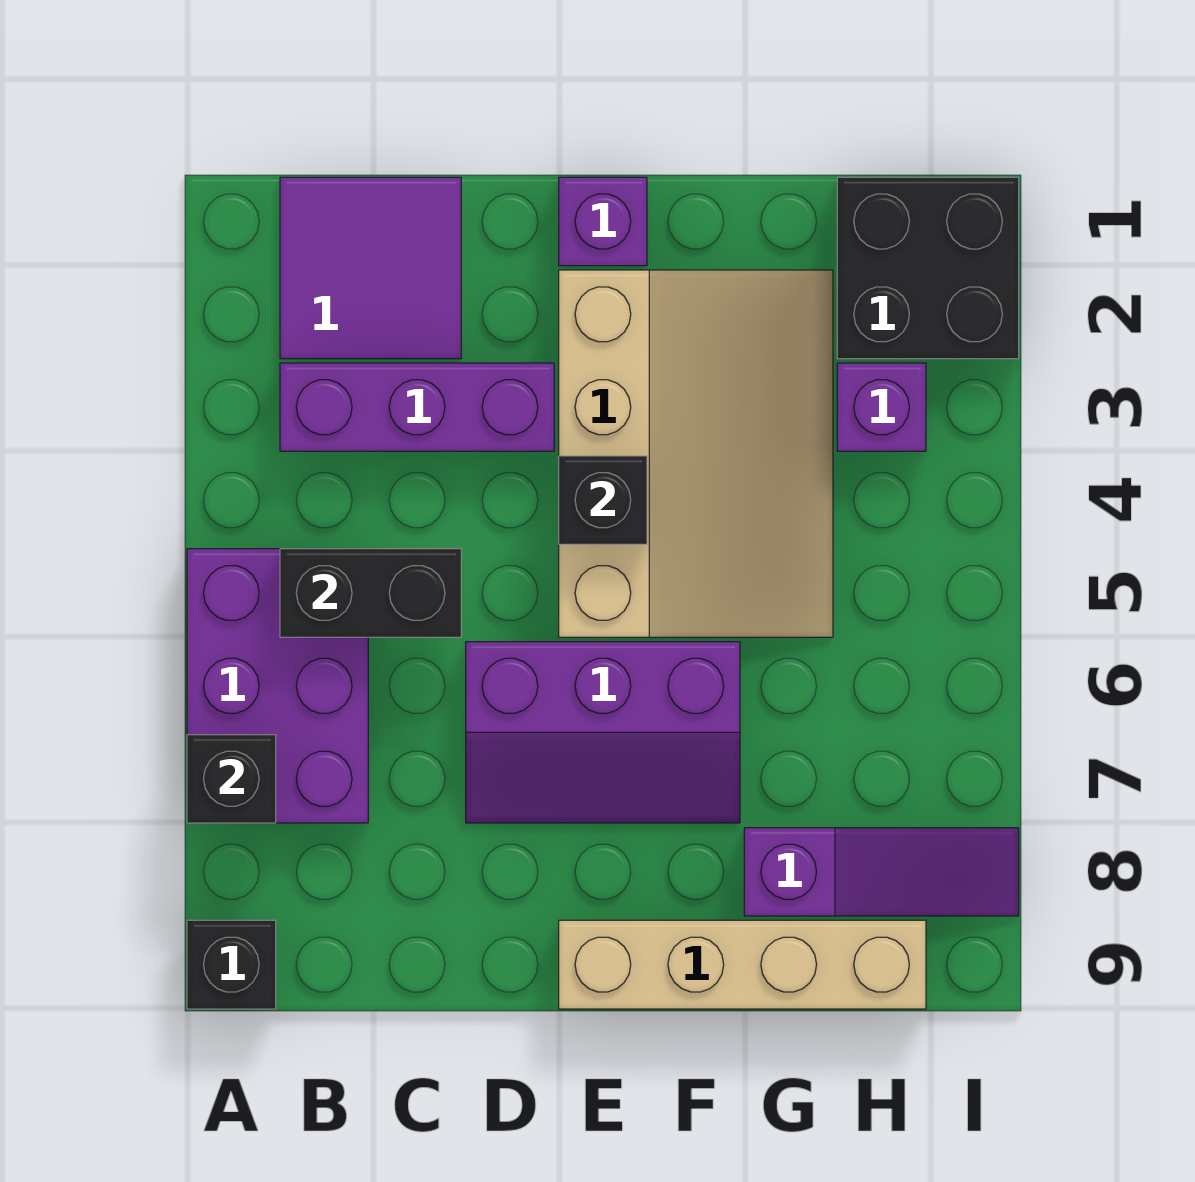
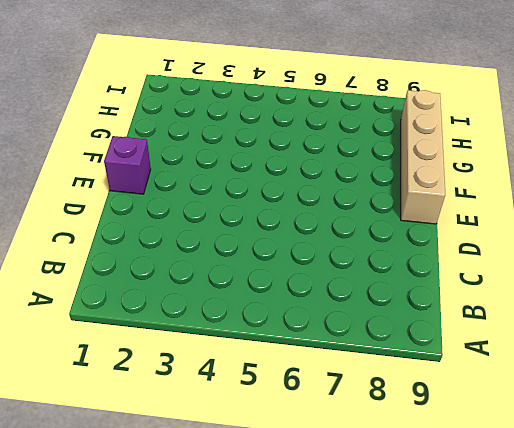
none -> purple brick A5:B7 level 1
none -> black brick A9 level 1
none -> purple tile B1:C2 level 1

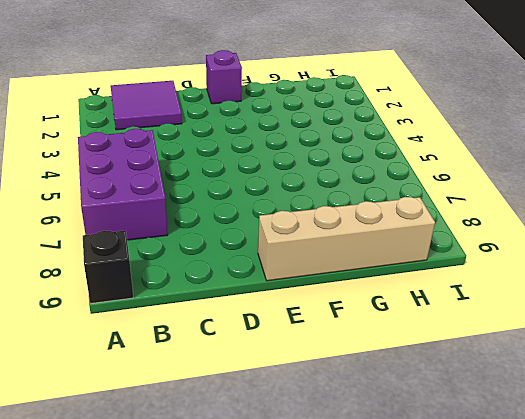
none -> purple brick B3:D3 level 1
none -> purple slope D6:F7 level 1 top 6
none -> tan slope E2:G5 level 1 top E

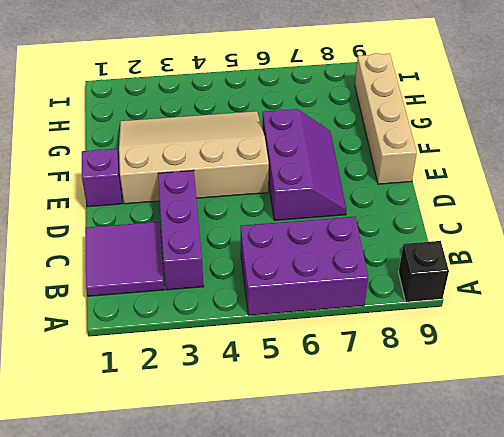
none -> purple slope G8:I8 level 1 top G
none -> black brick H1:I2 level 1
none -> purple brick H3 level 1

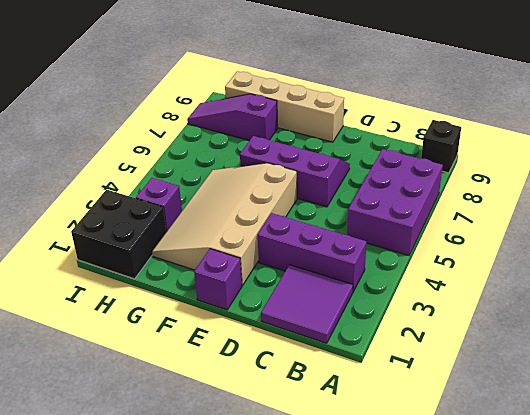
none -> black brick A7 level 2
none -> black brick B5:C5 level 2
none -> black brick E4 level 2

